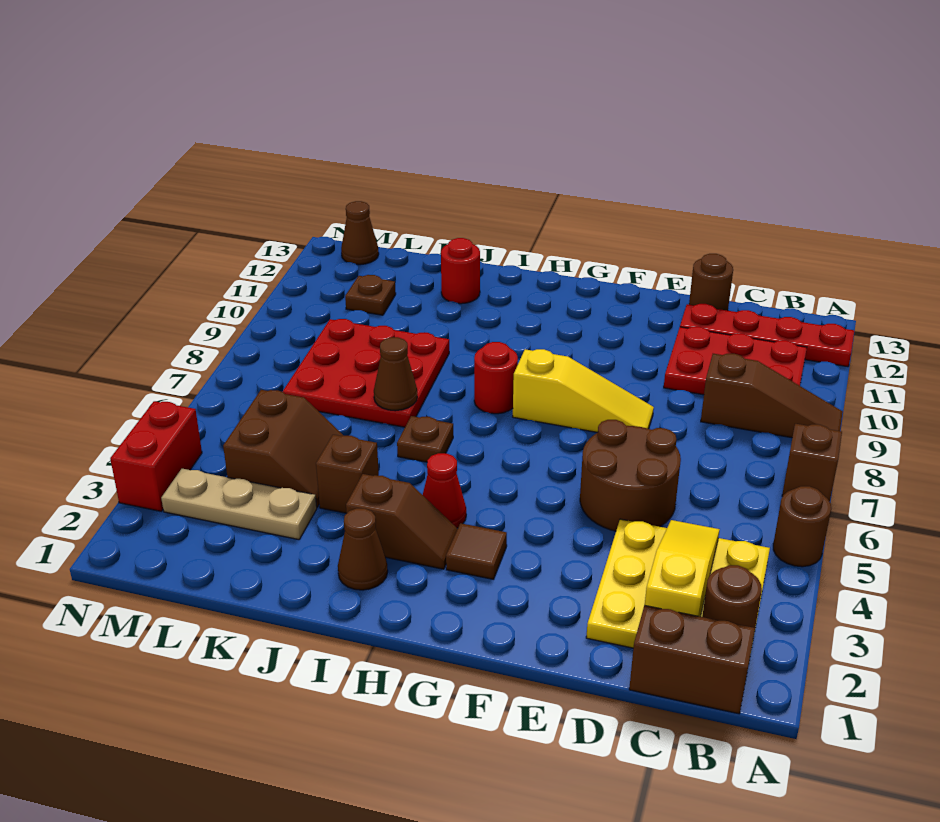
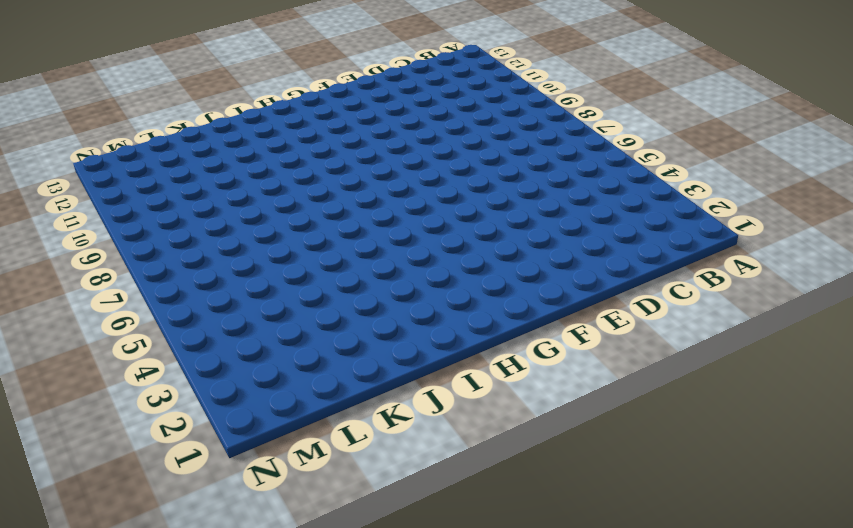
none -> brown round brick A5 level 1
none -> brown brick A7 level 1
none -> brown slope A9:C9 level 1 top C

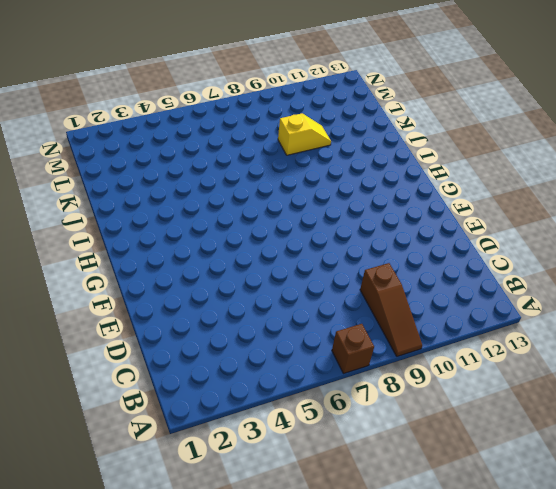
yellow slope K9:K10 level 1 top 9 -> red plate J7:L9 level 1
none -> brown round brick A5 level 1
none -> red plate A12:D12 level 1
none -> brown brick B1:C1 level 1

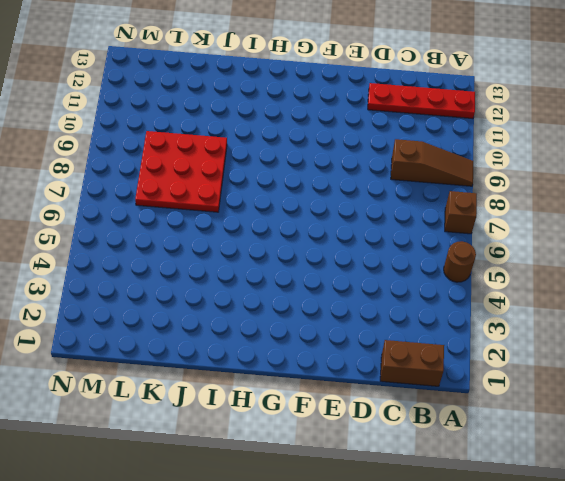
none -> yellow plate B2:D4 level 1
none -> red plate B10:D11 level 1
none -> brown round brick D5:E6 level 1

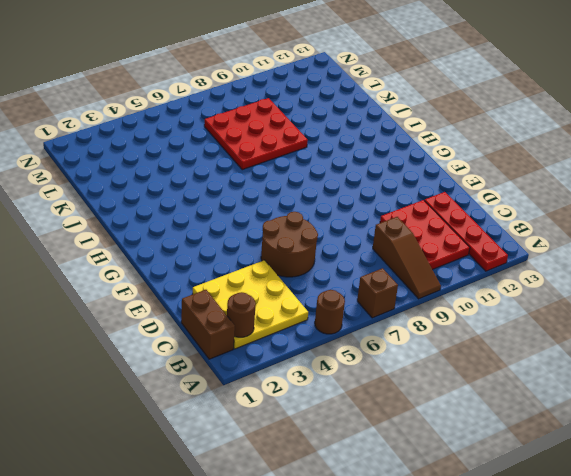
none -> brown round brick D13 level 1
none -> yellow slope E8:G8 level 1 top G
none -> brown tile G3 level 1

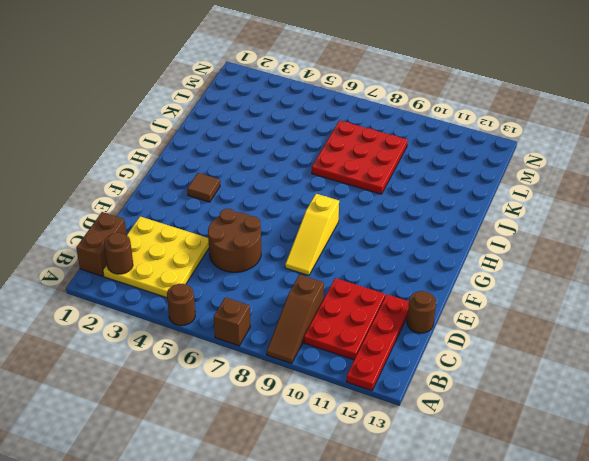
none -> brown slope H3:I3 level 1 top I
none -> red cone H4 level 1
none -> red round brick H8 level 1

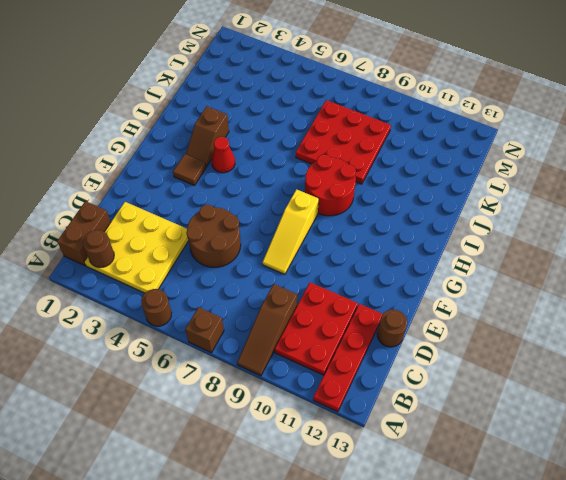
red round brick H8:I9 level 1 -> red round brick H8 level 1
none -> brown cone I2 level 1
none -> brown plate I6 level 1
none -> brown brick J4 level 1

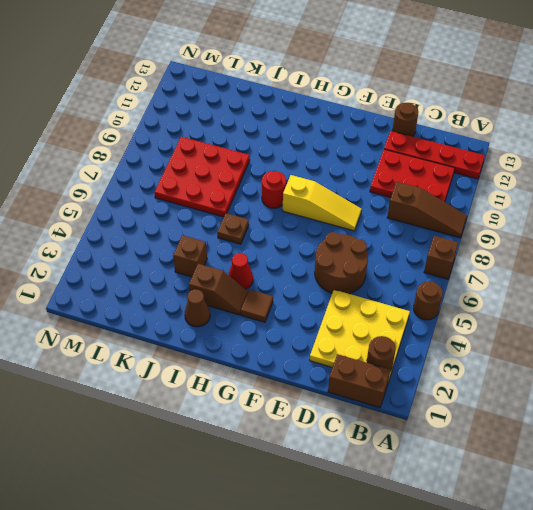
none -> red round brick J12 level 1
none -> tan plate K3:M3 level 1
none -> brown slope K4:L5 level 1 top L

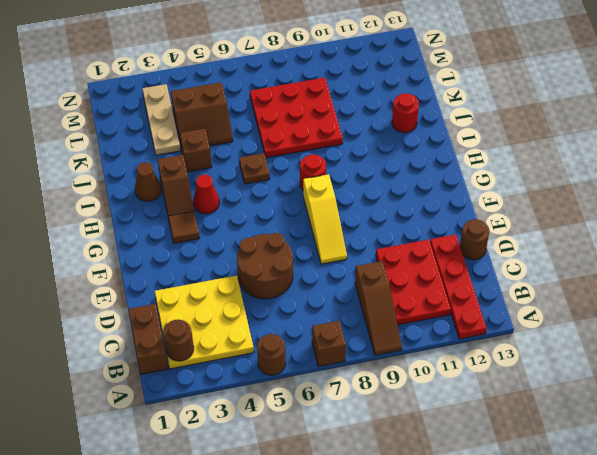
none -> brown plate L11 level 1
none -> brown cone M13 level 1
none -> red brick N3:N4 level 1

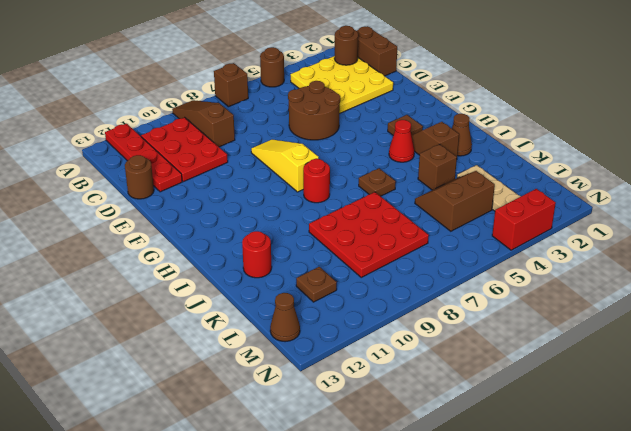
none -> yellow slope C2:C4 level 2 top 2
none -> brown cone J7 level 2

